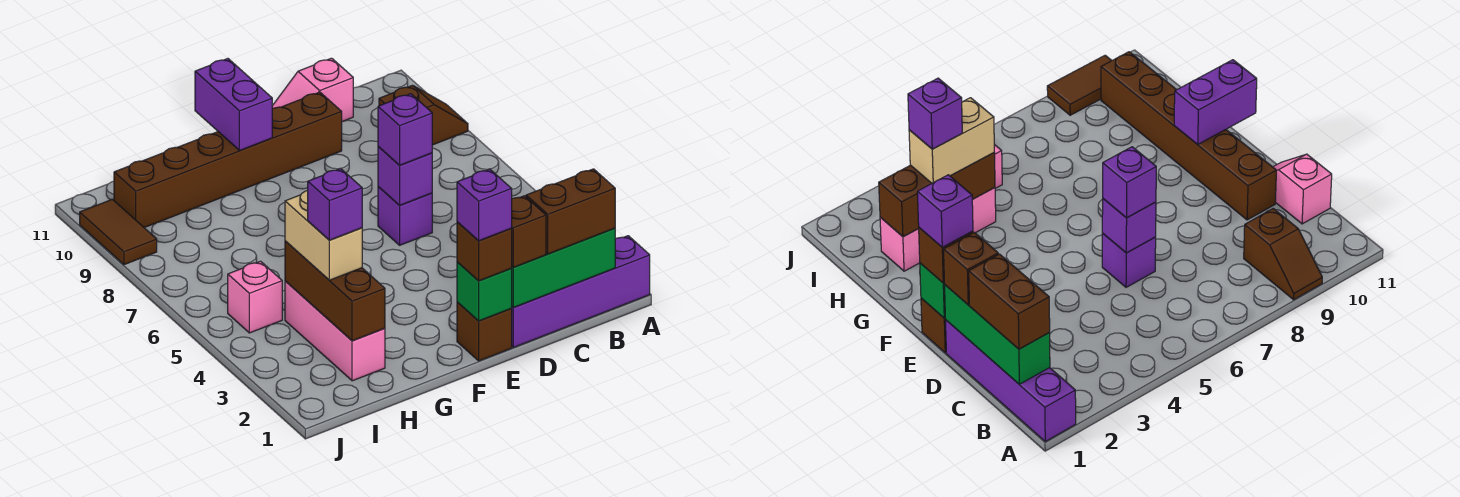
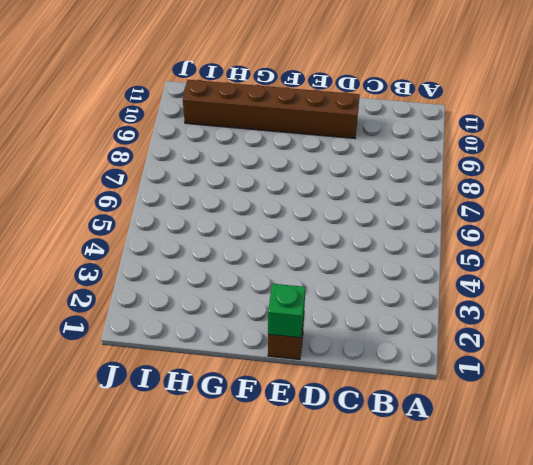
none -> purple brick A1:D1 level 1
none -> brown slope A9:B9 level 1 top B
none -> pink slope C11:D11 level 1 top C

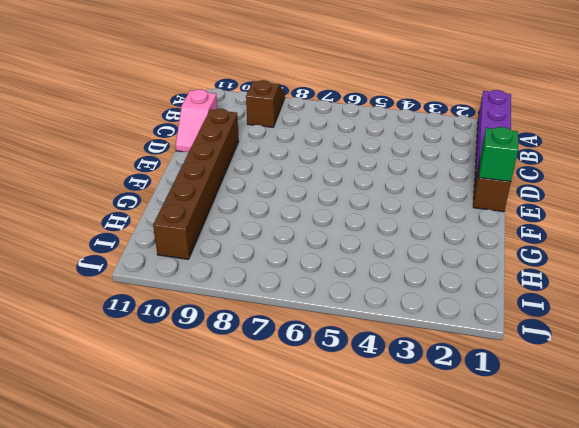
none -> purple brick D6 level 1
none -> pink brick H2:H4 level 1
none -> pink brick I5 level 1

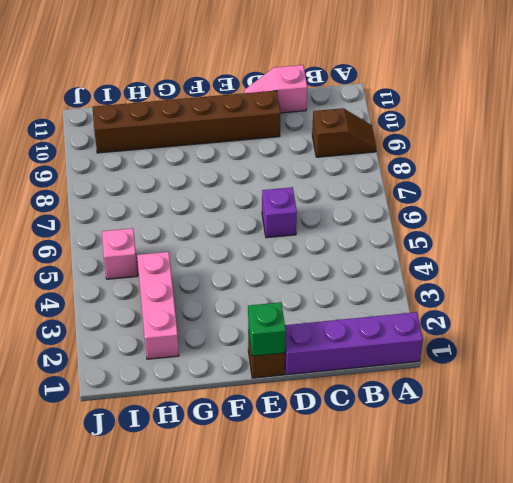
none -> brown tile J9:J10 level 1
none -> green brick B1:D1 level 2
none -> purple brick D6 level 2

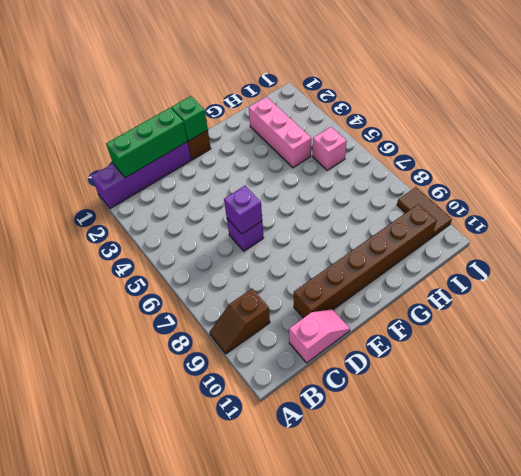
none -> purple brick F10:F11 level 2
none -> brown brick H2:H4 level 2
none -> brown brick B1:C1 level 3

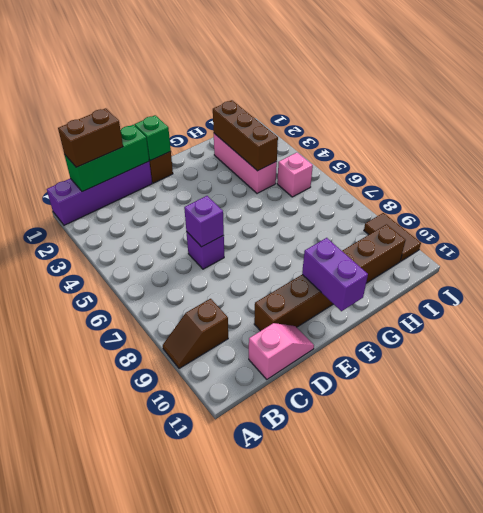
none -> brown brick D1 level 3
none -> purple brick D6 level 3
none -> brown brick E1 level 3

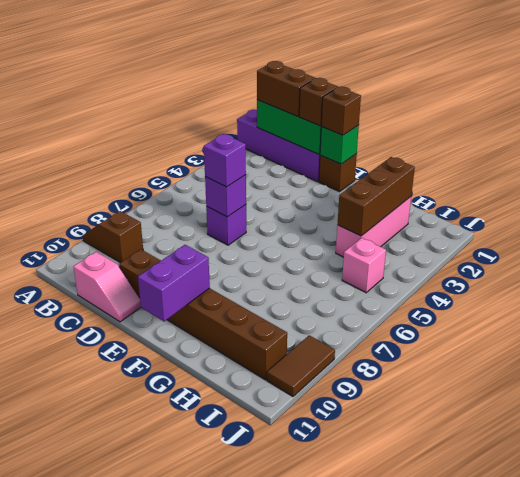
none -> tan brick H3:H4 level 3
none -> purple brick E1 level 4
none -> purple brick H3 level 4

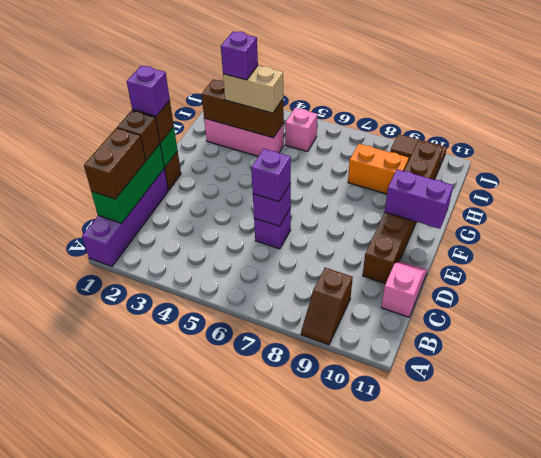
orange brick H8:H9 level 1 -> none

